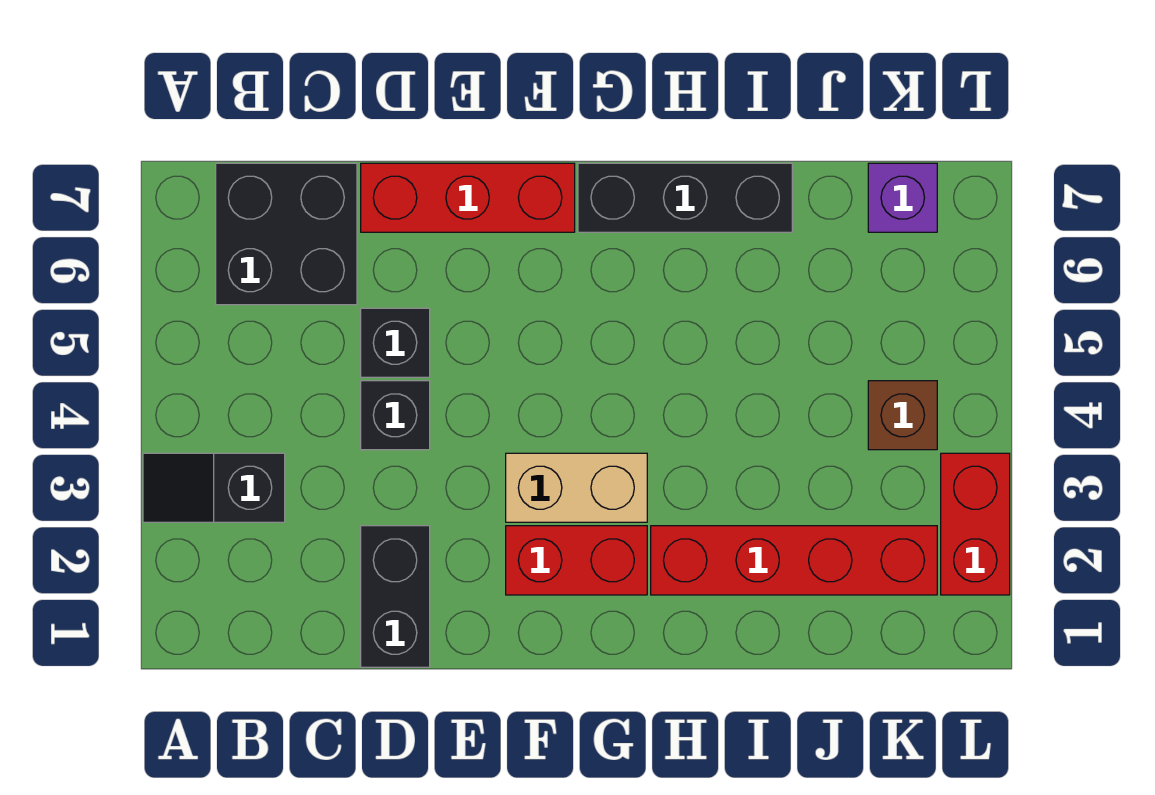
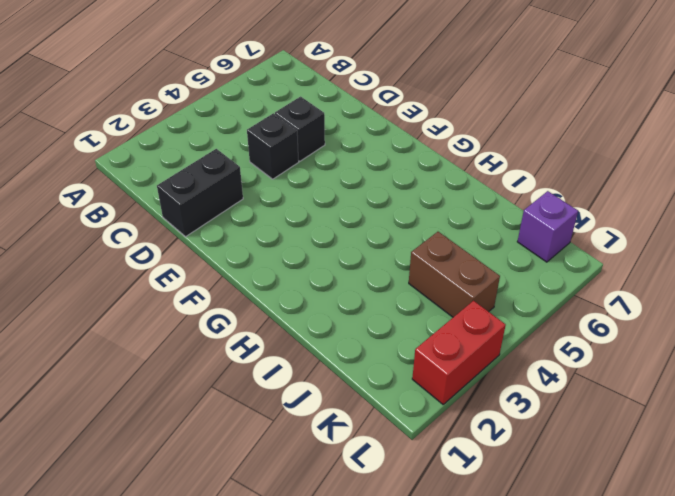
brown brick J4:K4 level 1 -> brown brick K4 level 1
none -> black slope A3:B3 level 1 top B
none -> black brick B6:C7 level 1
none -> red brick D7:F7 level 1

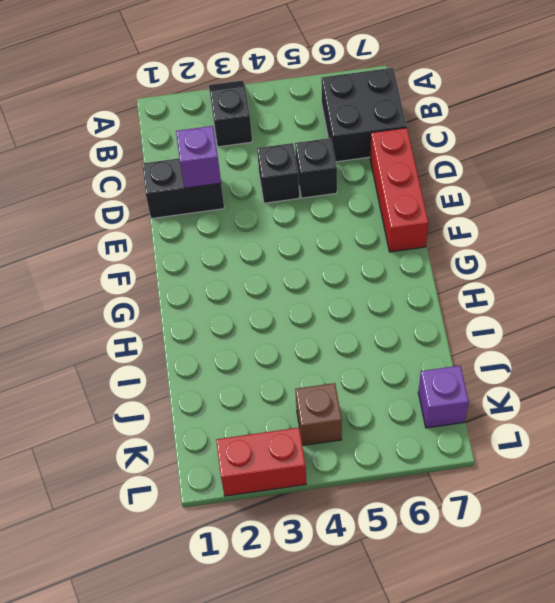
purple brick D2 level 2 -> none
none -> red brick F2:G2 level 1
none -> tan brick F3:G3 level 1
none -> black brick G7:I7 level 1

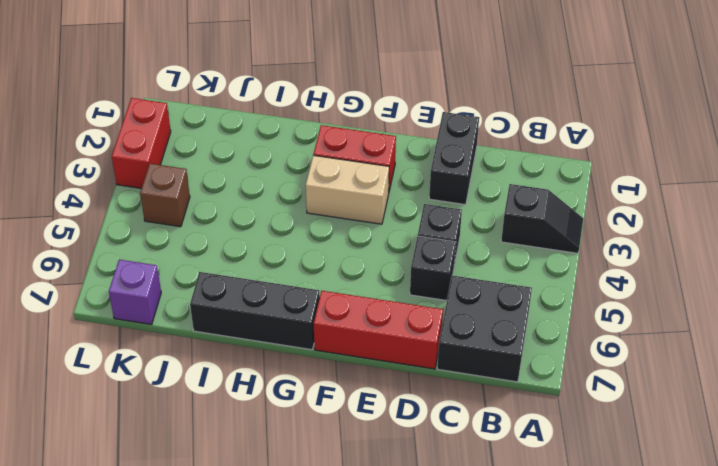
none -> red brick H2:K2 level 1

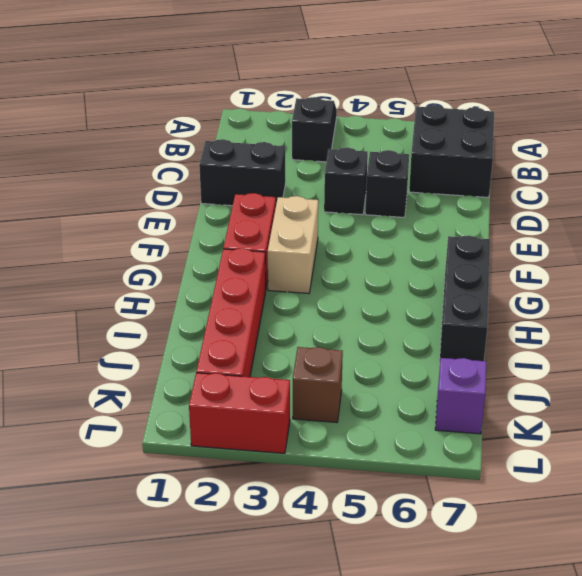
none -> red brick D7:F7 level 1

